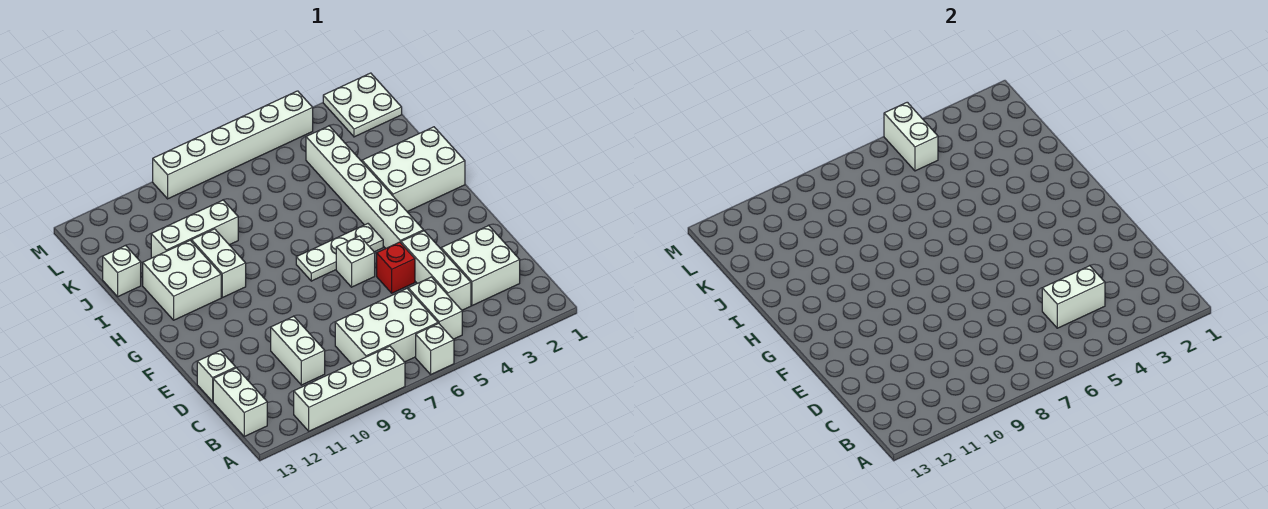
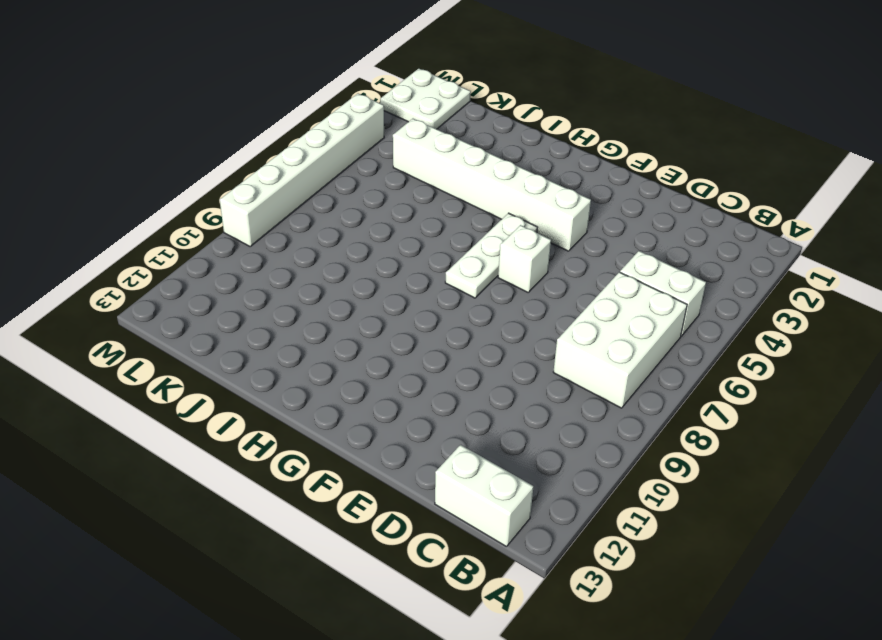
none -> white brick A6 level 1
none -> white brick A8:A11 level 1
none -> white brick C2:D3 level 1

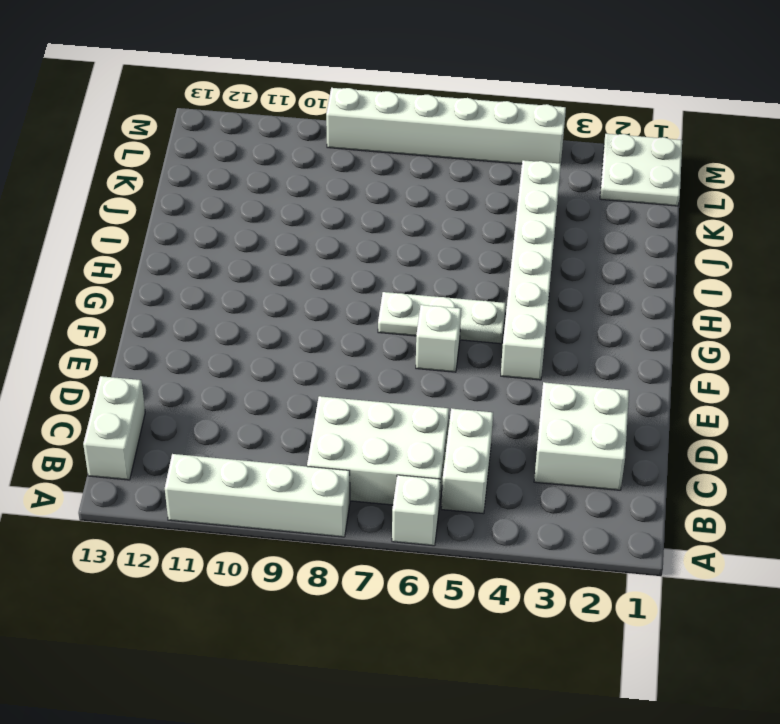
none -> white brick C4:E4 level 1
none -> white brick C10:D10 level 1
none -> white brick D13 level 1

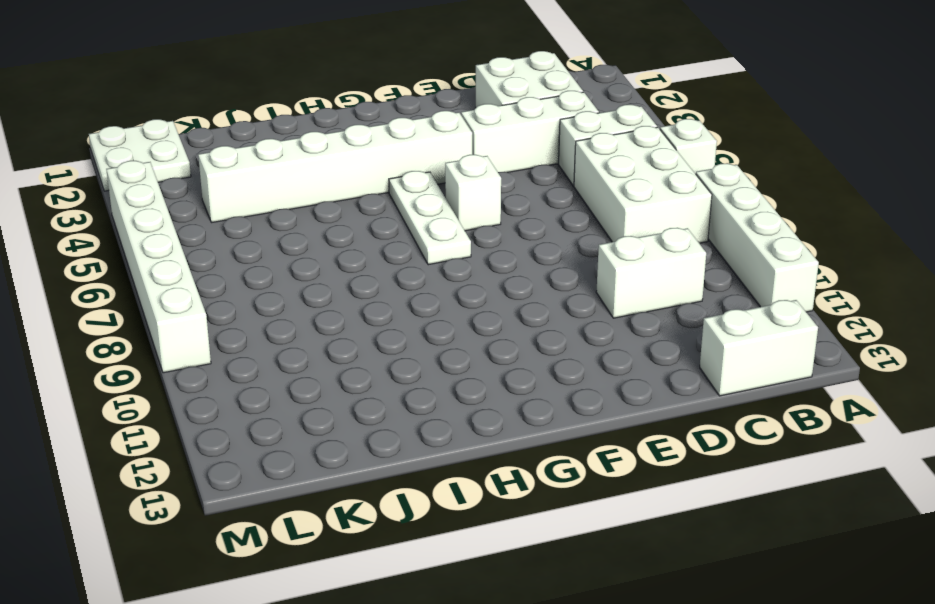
none -> white brick D13 level 1
none -> red brick E5 level 1
none -> white brick H1:I3 level 1

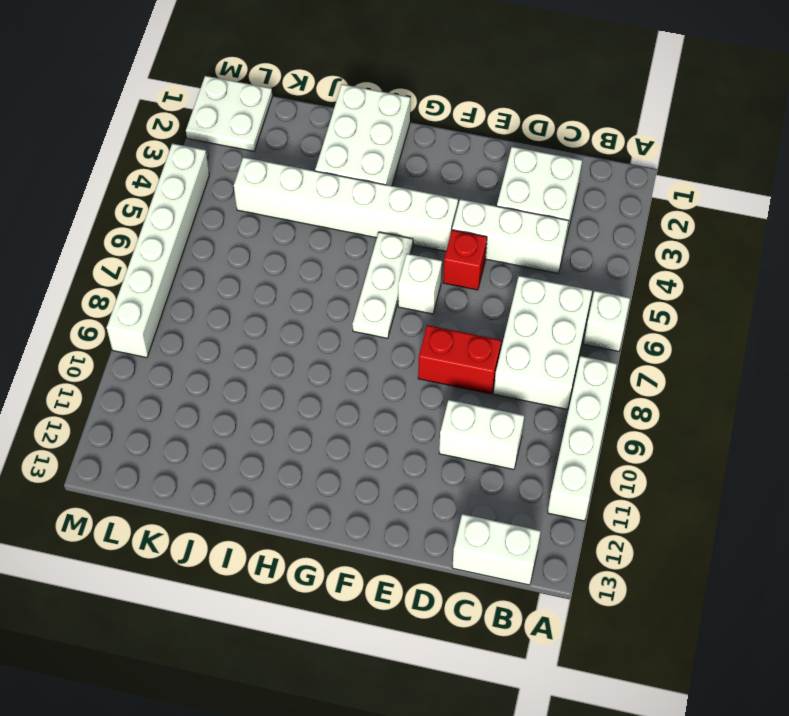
red brick D8:E8 level 1 -> none
none -> white brick B5:C5 level 1
none -> white brick D13 level 1
none -> white brick H10:I10 level 1

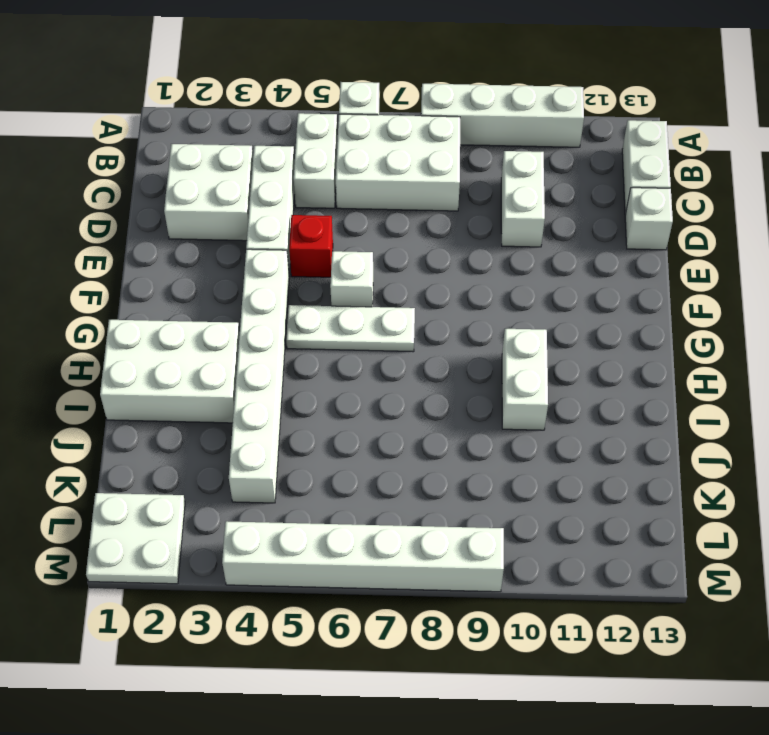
none -> white brick H11:I12 level 1
none -> white brick J9:J11 level 1
none -> white brick J13 level 1

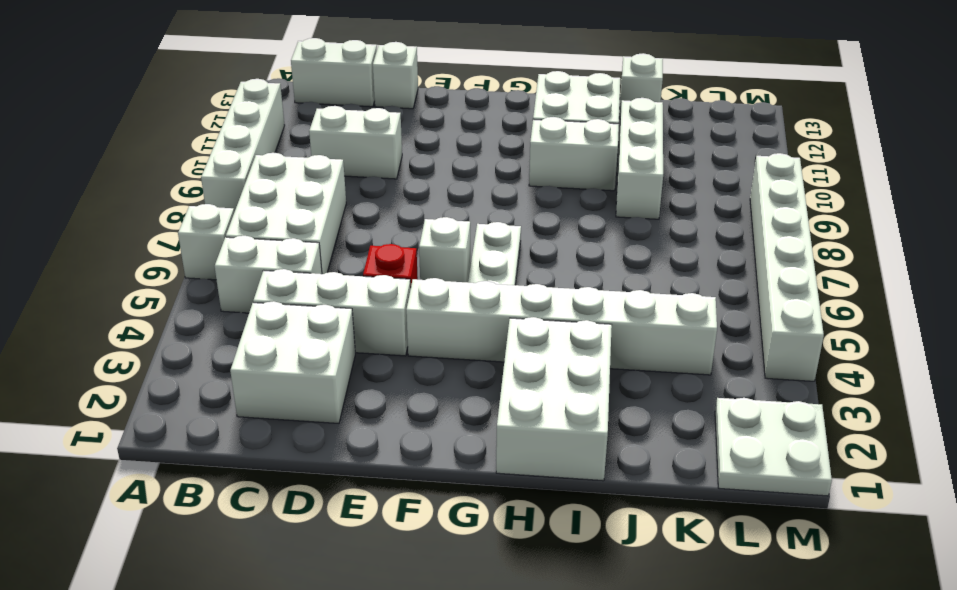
none -> white brick C4:C5 level 2
none -> white brick L5:M5 level 2

